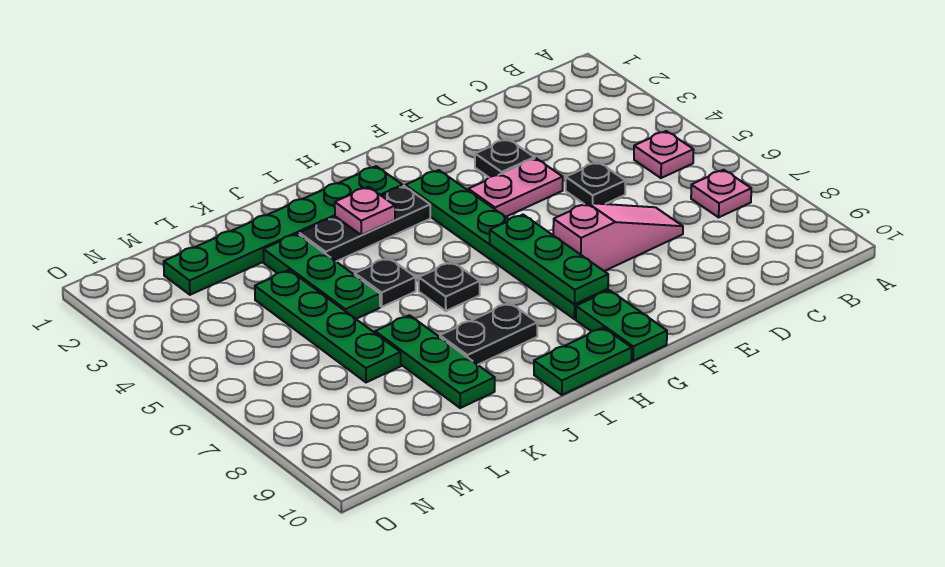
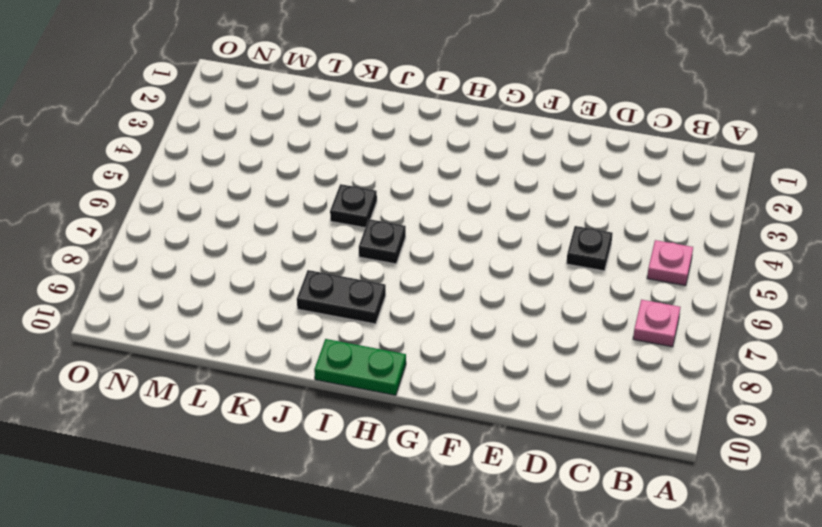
none -> pink slope D7:F7 level 1 top F
none -> black plate E3 level 1
none -> pink plate E4:F4 level 1

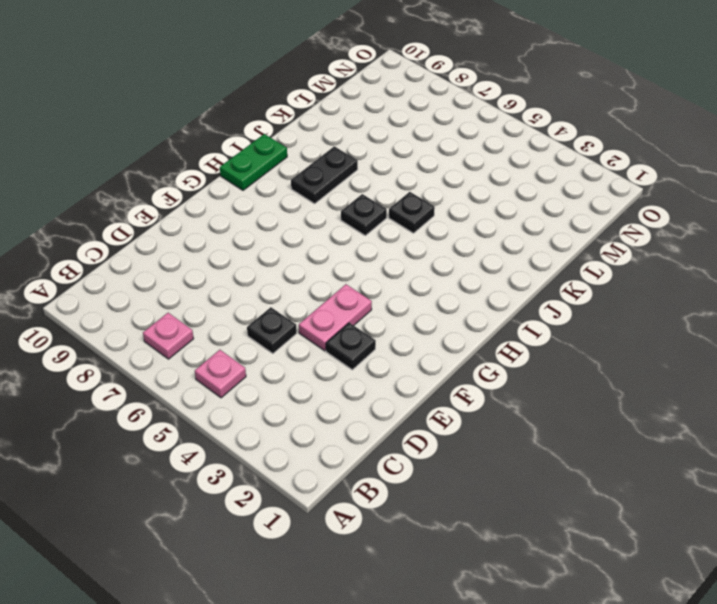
none -> pink slope D7:F7 level 1 top F
none -> green plate G3:G8 level 1
none -> green plate G9:G10 level 1

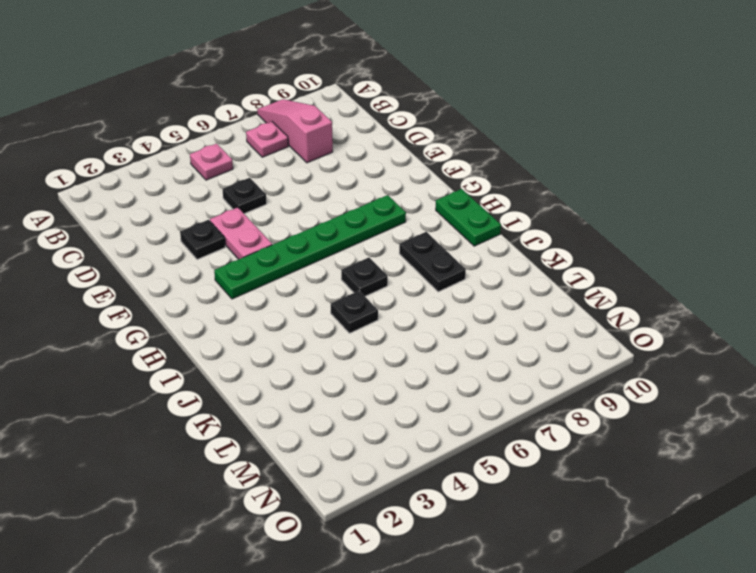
pink slope A8:C8 level 1 top C -> pink slope D7:F7 level 1 top F
none -> green plate G9:G10 level 1
none -> green plate H2:M2 level 1
none -> black plate H3:J3 level 1

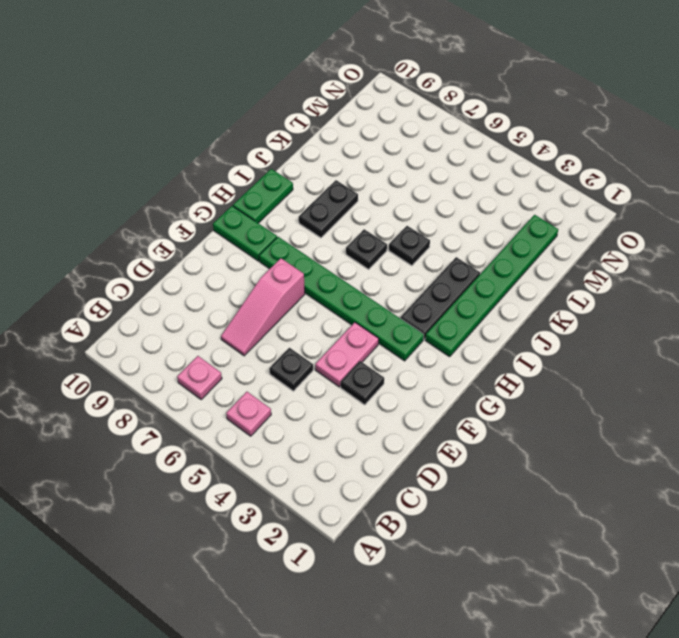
none -> green plate K3:K5 level 1
none -> green plate K7:K9 level 1
none -> green plate L4:L7 level 1

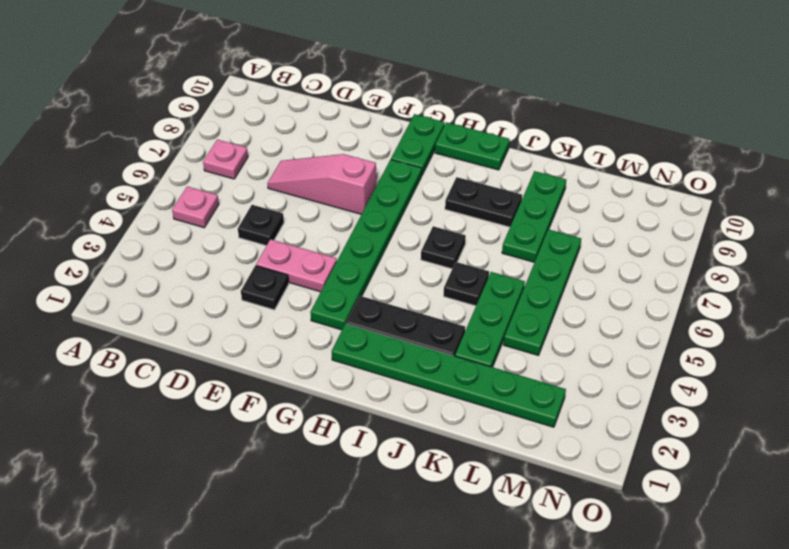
none -> green plate G6:G8 level 2
none -> pink plate I3 level 2

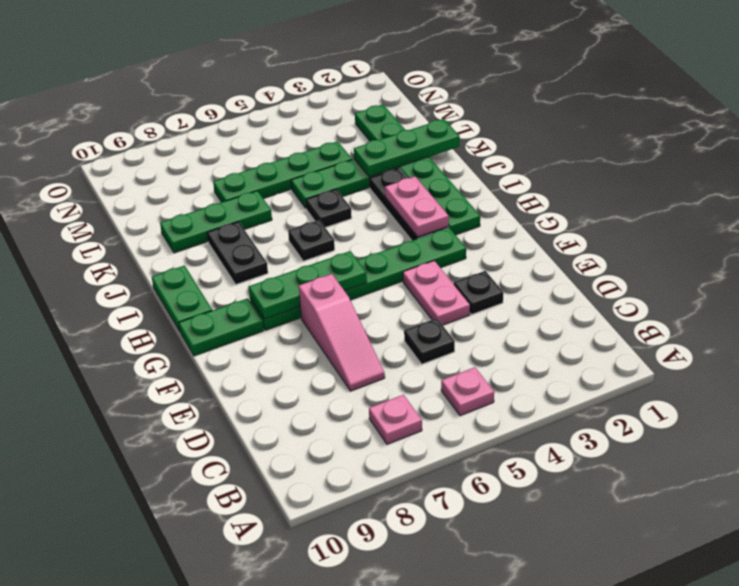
pink plate H3:I3 level 2 -> pink plate I3 level 2
green plate K1:K3 level 2 -> none

